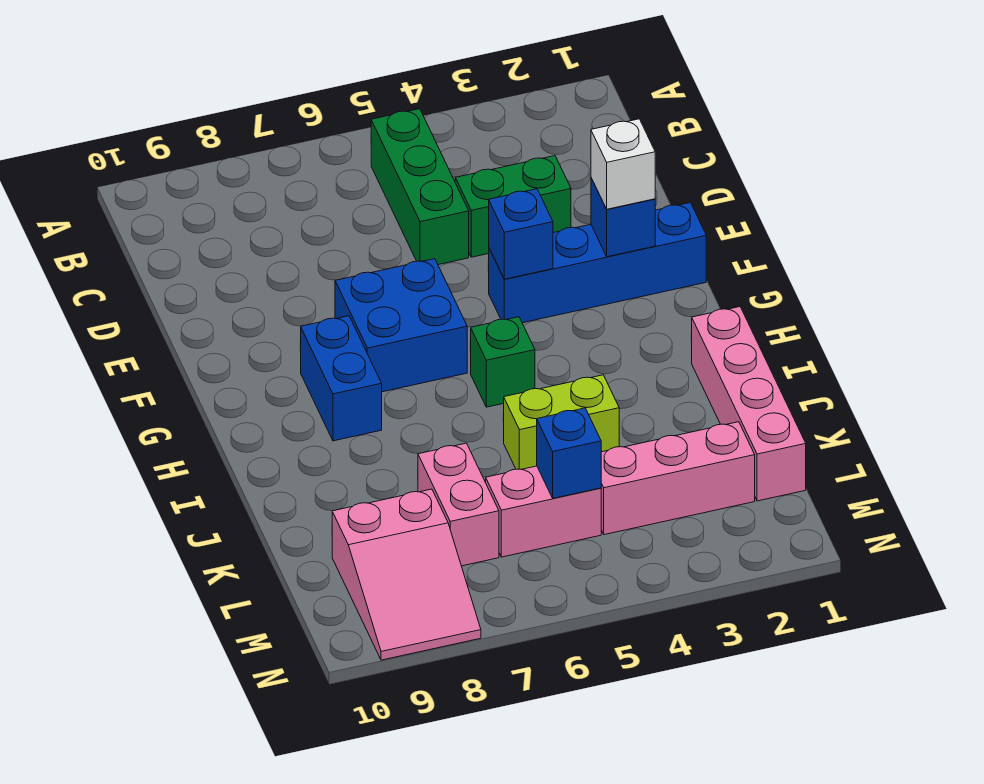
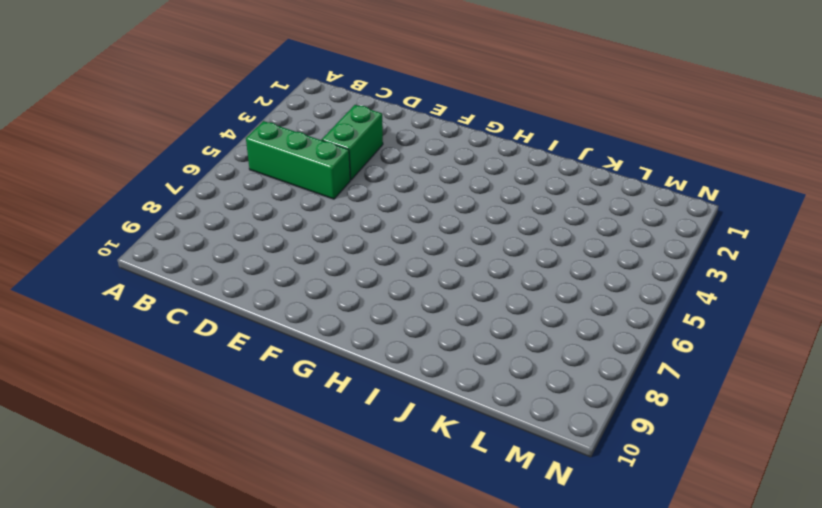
none -> blue brick F1:F4 level 1
none -> blue brick F6:G7 level 1
none -> blue brick G8:H8 level 1

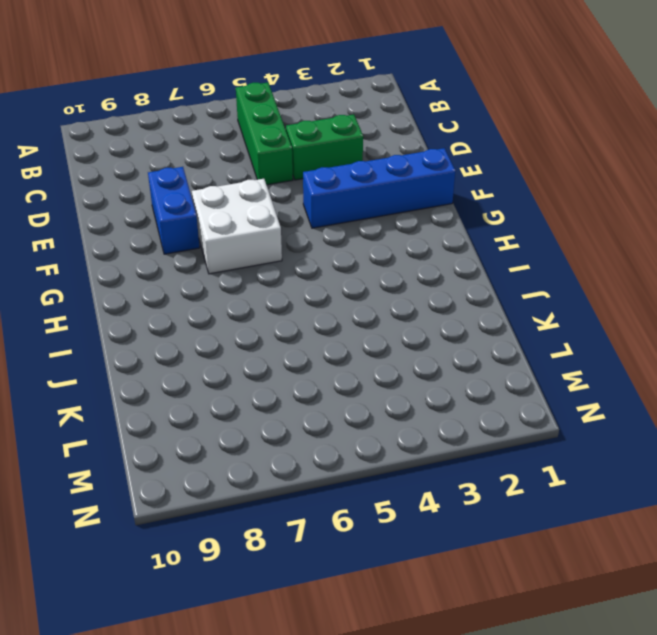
blue brick E8:F8 level 1 -> blue brick G8:H8 level 1
white brick F6:G7 level 1 -> blue brick F6:G7 level 1
none -> green brick H5 level 1
none -> pink brick I1:L1 level 1
none -> lime brick J4:J5 level 1

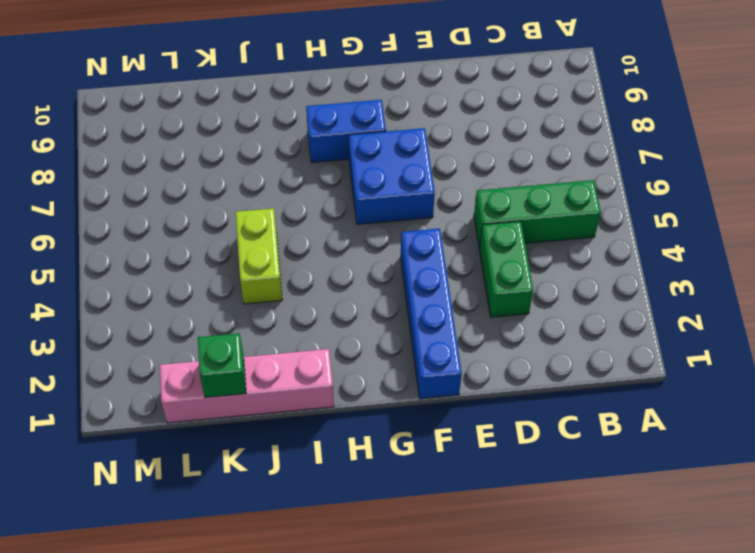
green brick K1 level 2 -> green brick H5 level 1
none -> pink brick K7:L7 level 1
none -> pink brick L2:L4 level 1
none -> pink brick L5:L6 level 1

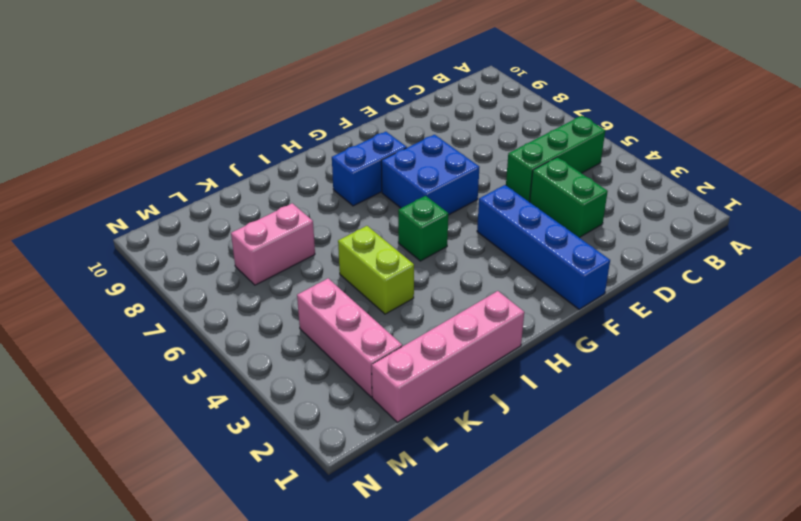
none -> pink brick L5:L6 level 1
none -> pink slope L8:N9 level 1 top L
none -> blue brick F2 level 2

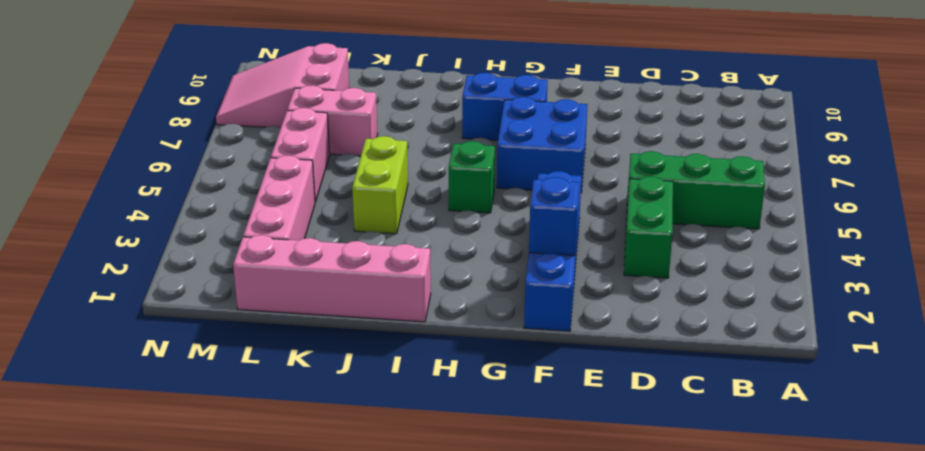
none -> blue brick F4 level 2
none -> blue brick L5 level 2
none -> white brick F2 level 3

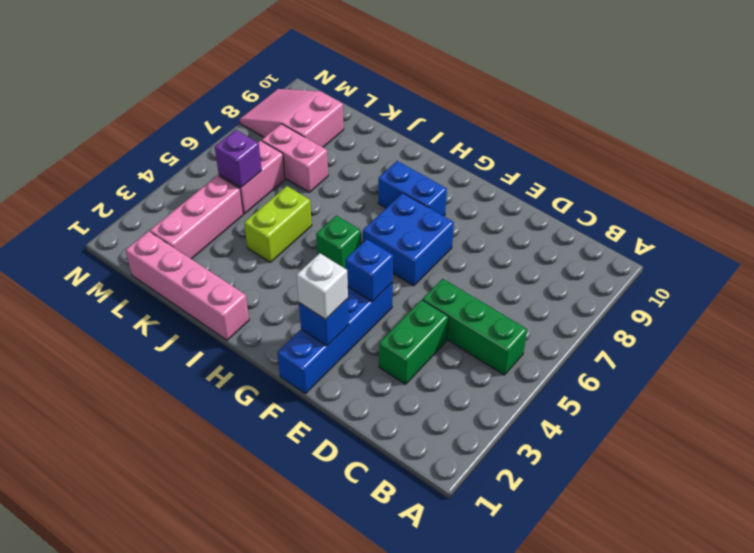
purple brick L5 level 2 -> blue brick L5 level 2

